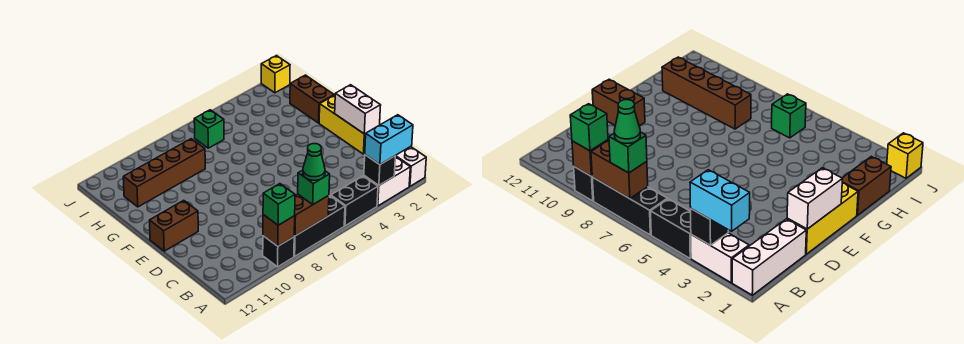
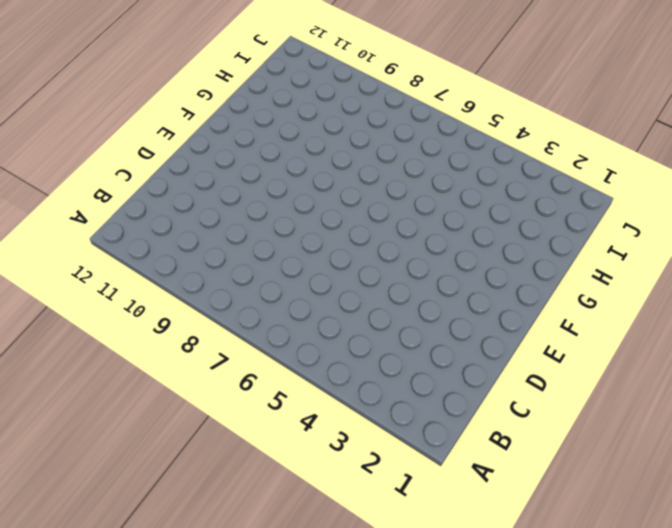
none -> white brick A1:C1 level 1
none -> white brick A2:A3 level 1
none -> black brick A4:A5 level 1

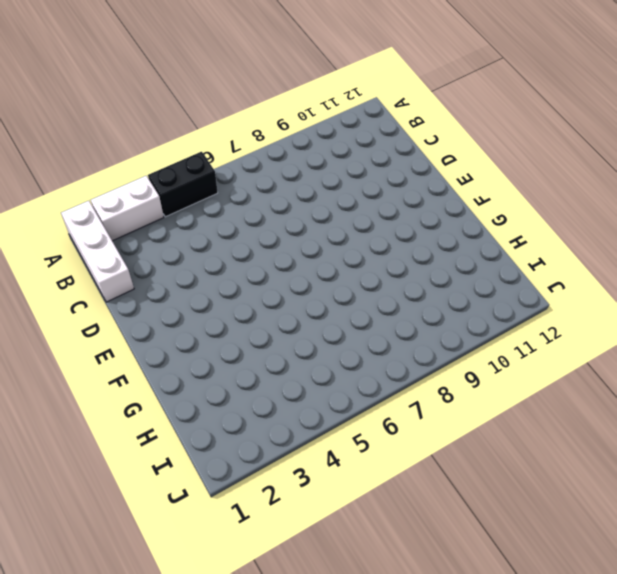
none -> black brick A6:A8 level 1
none -> black brick A9 level 1
none -> yellow brick D1:F1 level 1

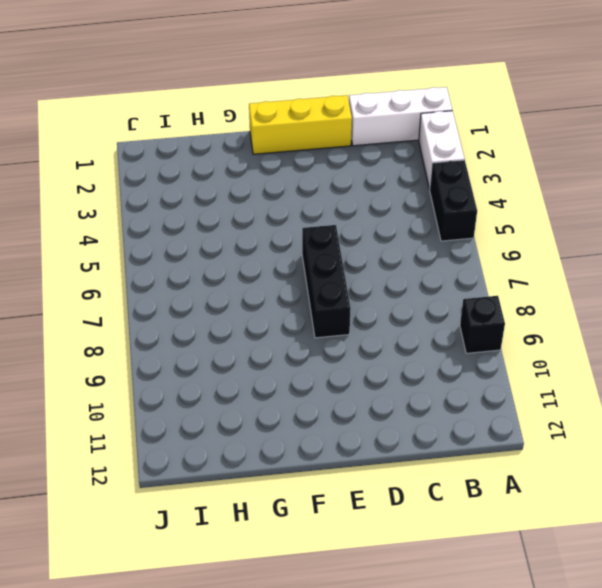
black brick E6:E8 level 1 -> black brick A6:A8 level 1
none -> brown brick E11:E12 level 1
none -> brown brick G1:H1 level 1
none -> brown brick H8:H11 level 1

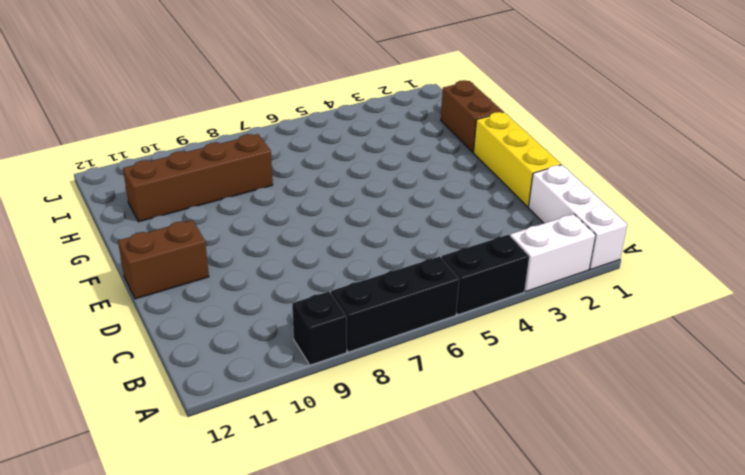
none -> green brick I6 level 1
none -> yellow brick J1 level 1
none -> black brick A3 level 2

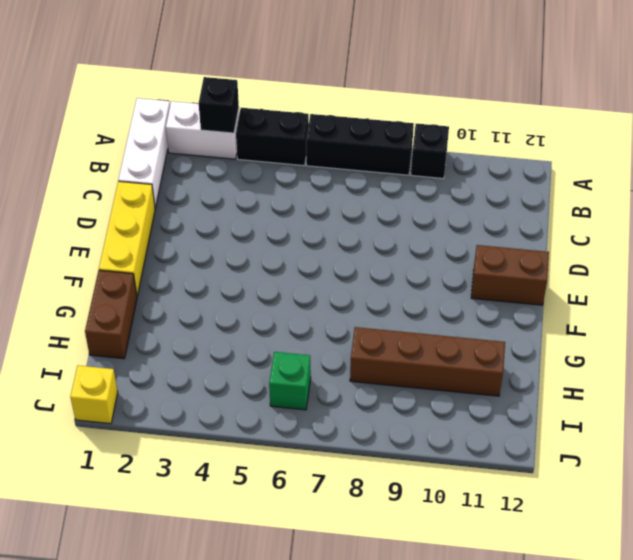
none -> brown brick A7:A8 level 2
none -> brown brick A9 level 2
none -> white brick D1:E1 level 2

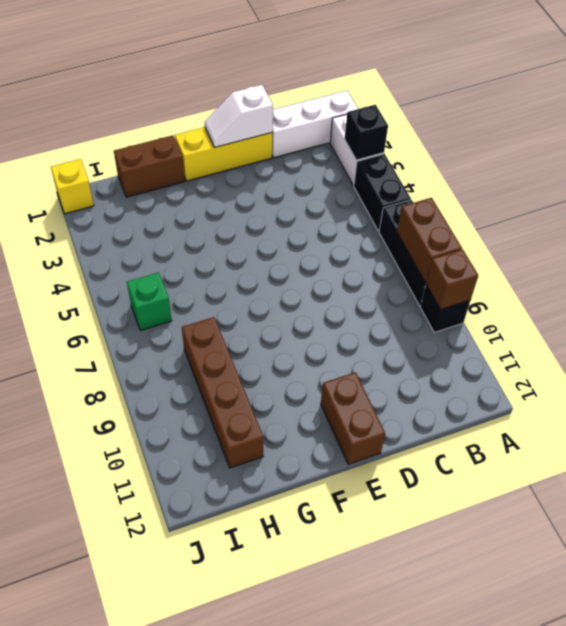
white slope D1:E1 level 2 top D -> white brick D1:E1 level 2
none -> cyan brick A2:A3 level 3
none -> green brick A7 level 3
none -> green brick A9 level 3

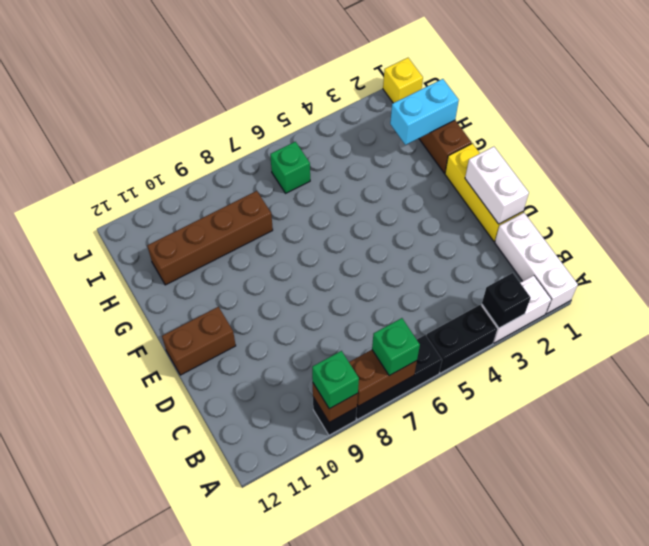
cyan brick H1:H2 level 2 -> cyan brick A2:A3 level 3
none -> green cone A7 level 4

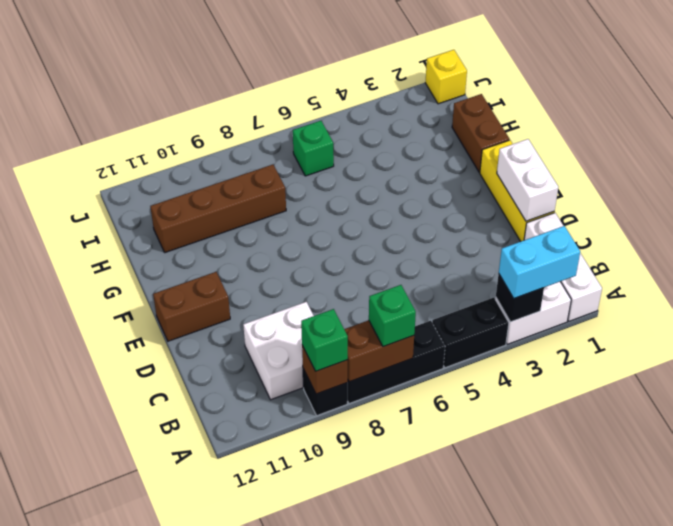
white brick B9:C10 level 1 -> none
none -> green cone A7 level 4

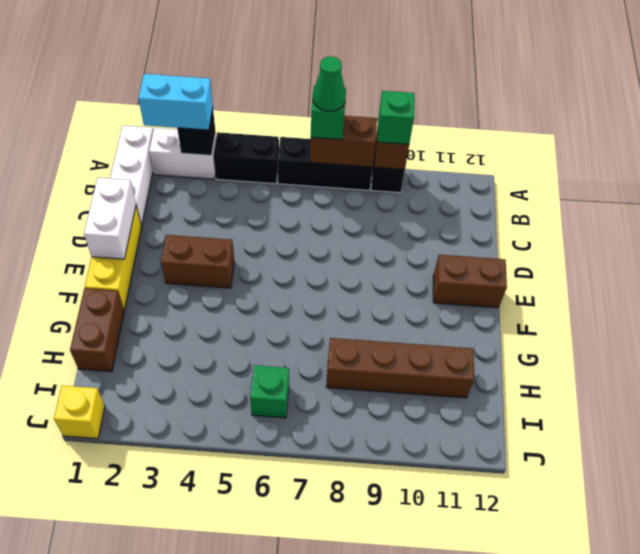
brown brick E3:E4 level 1 -> none

